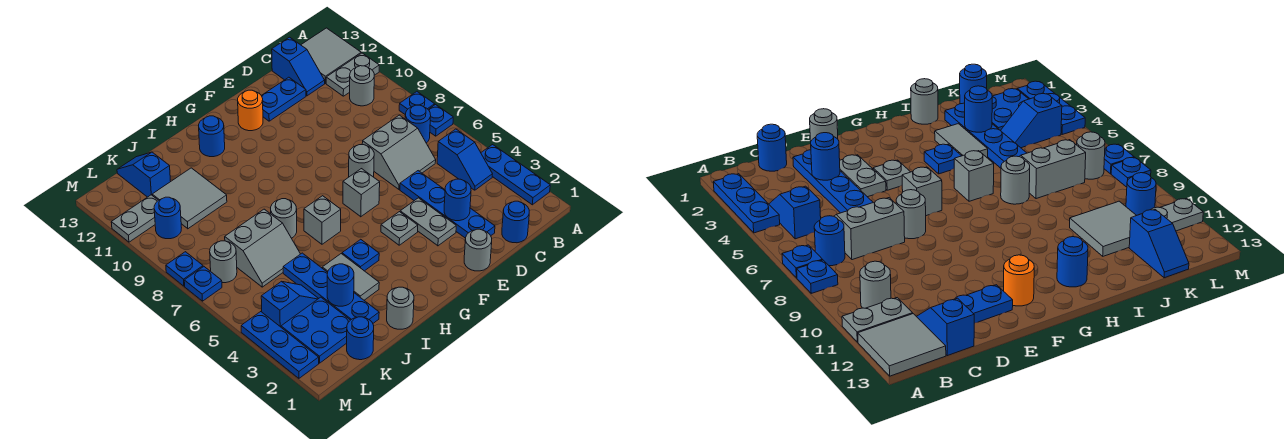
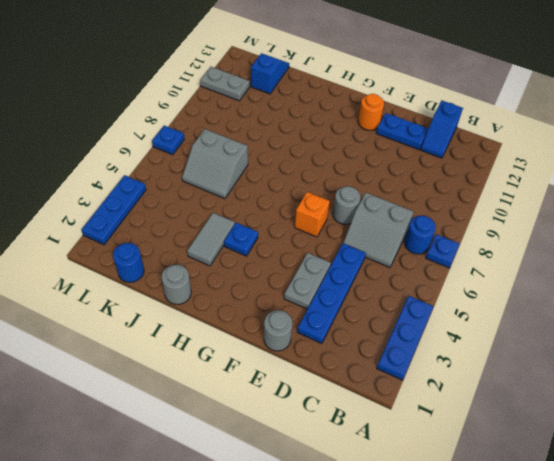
orange brick F6 level 1 -> grey brick F6 level 1
none -> blue plate A8 level 1
none -> grey plate A11:B11 level 1
none -> grey tile A12:B13 level 1
none -> blue slope B4:B5 level 1 top 5

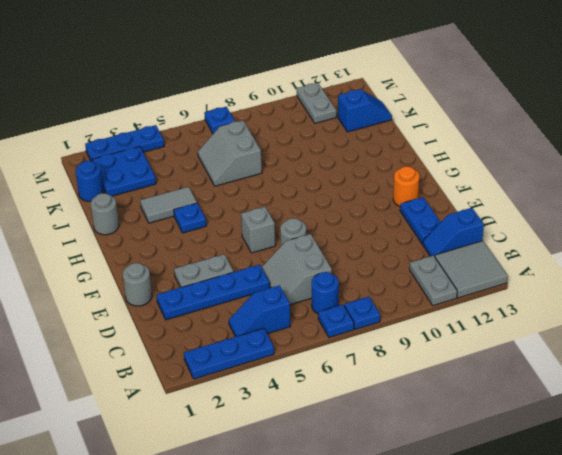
none -> grey round brick B10 level 1
none -> blue round brick C1 level 1
none -> grey plate F4 level 1
none -> grey brick H6 level 1

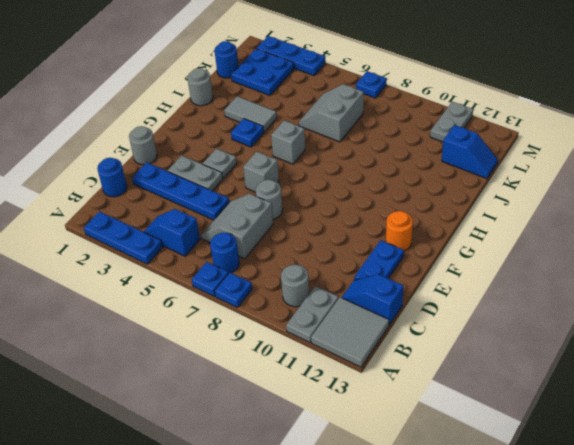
none -> blue round brick H12 level 1
none -> grey round brick I7 level 1
none -> blue plate J2:J5 level 1
none -> grey tile J10:K11 level 1

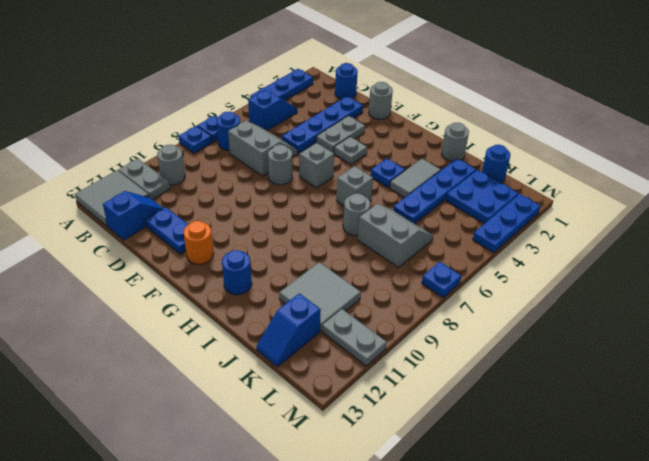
none -> blue slope K4:L4 level 1 top L
none -> grey round brick L7 level 1
none -> blue round brick L10 level 1
none -> blue plate M8 level 1

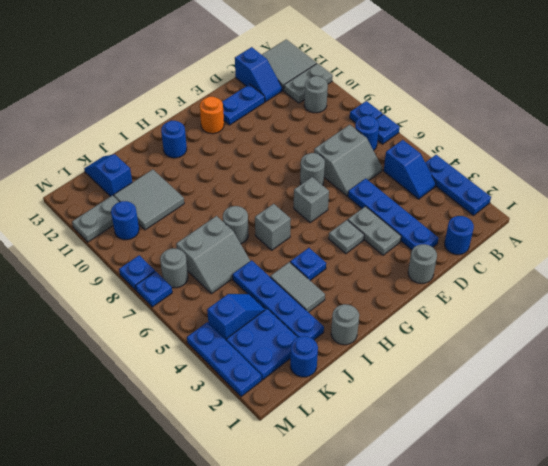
none -> blue round brick D3 level 2
none -> blue round brick J3 level 2

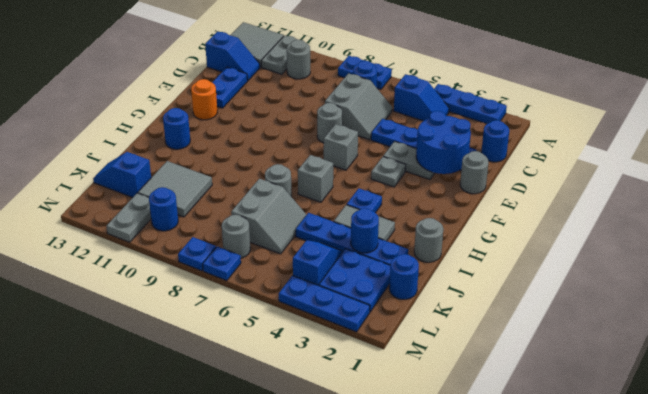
blue round brick D2:E3 level 2 -> blue round brick D3 level 2

